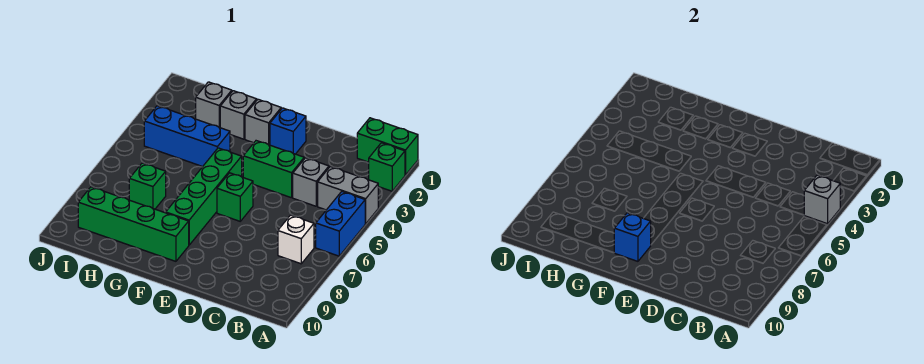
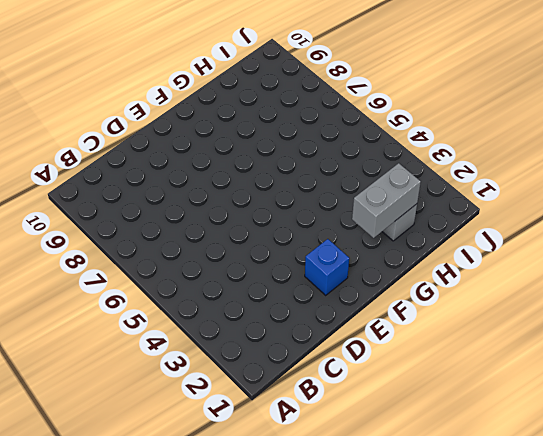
grey brick G2:H2 level 2 -> grey brick A4:B4 level 1
none -> green brick A1:B1 level 1
none -> green brick A2 level 1
none -> blue brick A5:A6 level 1

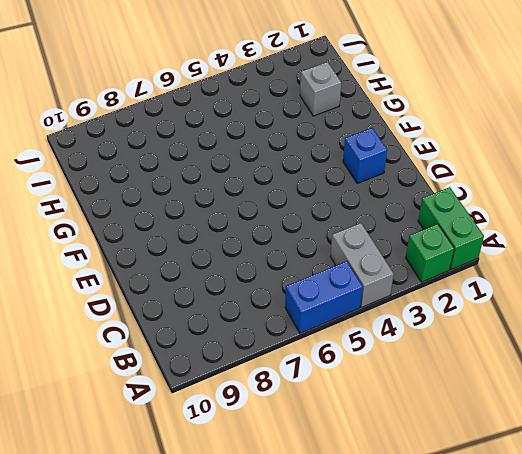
none -> white brick B7 level 1
none -> grey brick C4 level 1
none -> green brick D4:E4 level 1

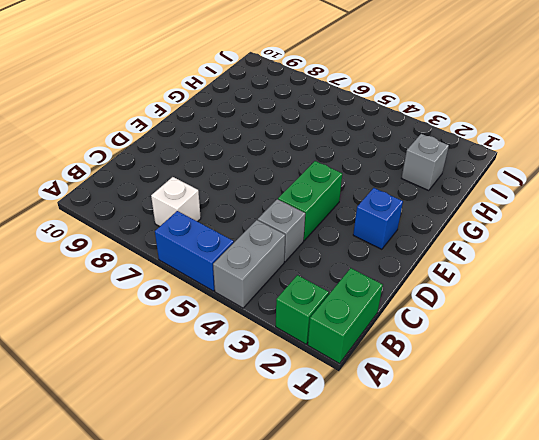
none -> green brick E6 level 1
none -> grey brick F2 level 1
none -> green brick F5:F8 level 1

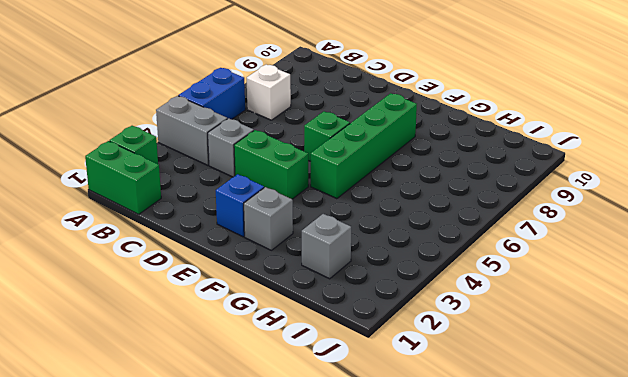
none -> green brick F9:I9 level 1
none -> grey brick G2 level 1
none -> blue brick G4:I4 level 1

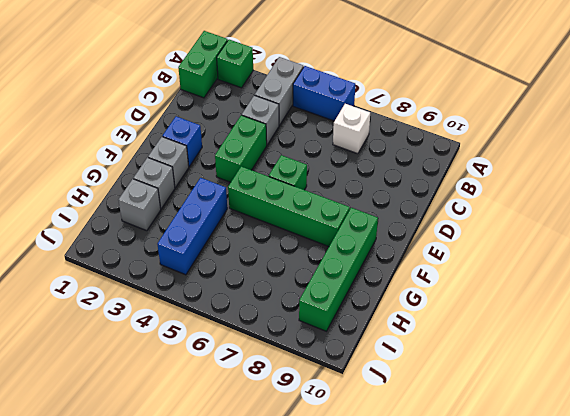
none -> green brick H7 level 1
none -> grey brick A4 level 2
none -> blue brick F9 level 2

